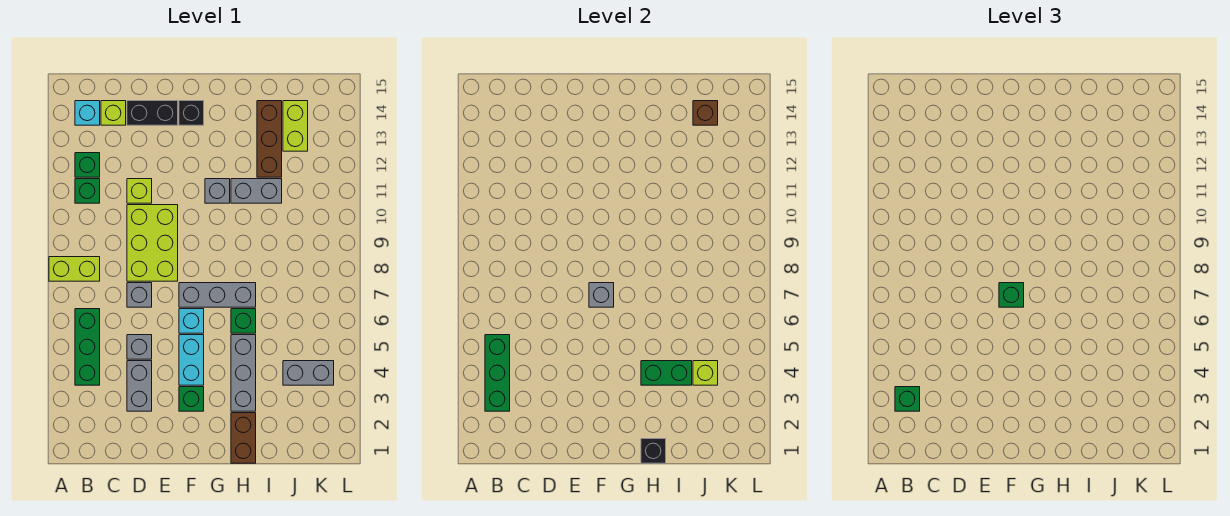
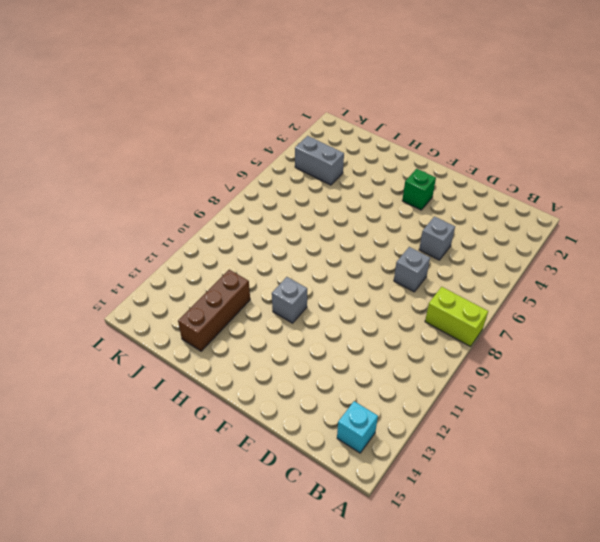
none -> green brick B4:B6 level 1
none -> green brick B11 level 1
none -> green brick B12 level 1
none -> lime brick C14 level 1

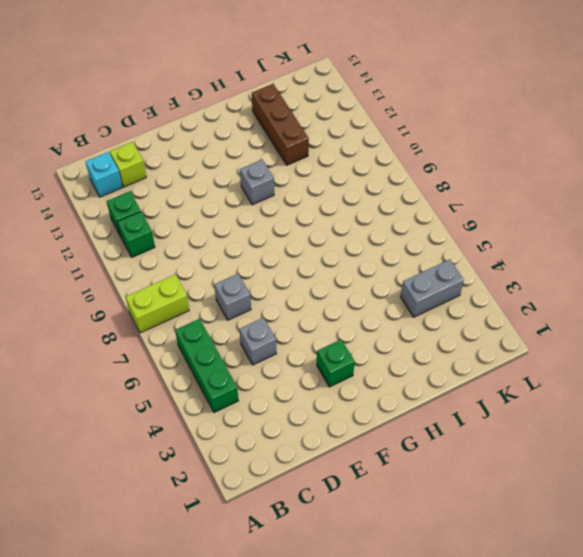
none -> grey brick D3:D4 level 1
none -> lime brick D8:E10 level 1
none -> lime brick D11 level 1
none -> black brick D14:E14 level 1

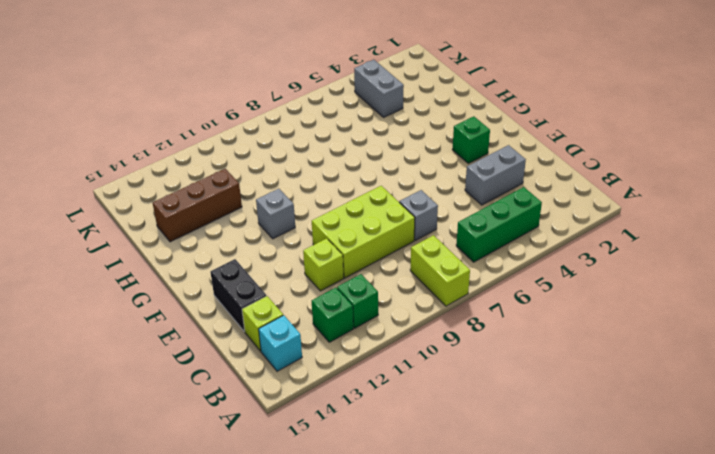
none -> grey brick D5 level 1
none -> cyan brick F4:F5 level 1
none -> cyan brick F6 level 1
none -> grey brick F7:H7 level 1

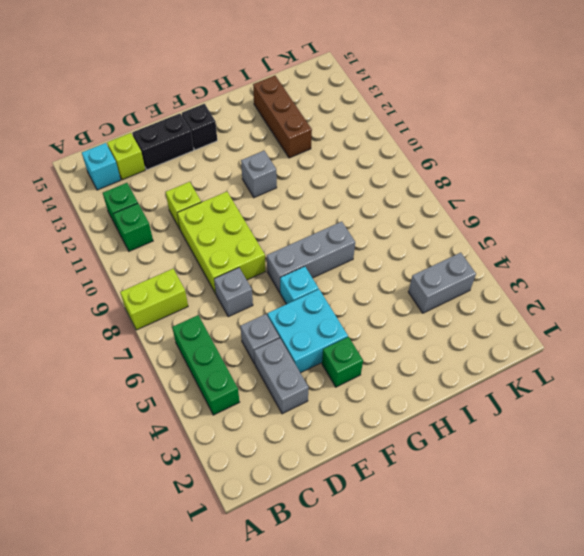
cyan brick E4:F5 level 1 -> cyan brick F4:F5 level 1
none -> brown brick H1:H2 level 1
none -> grey brick H3:H5 level 1
none -> green brick H6 level 1
none -> grey brick H11:I11 level 1

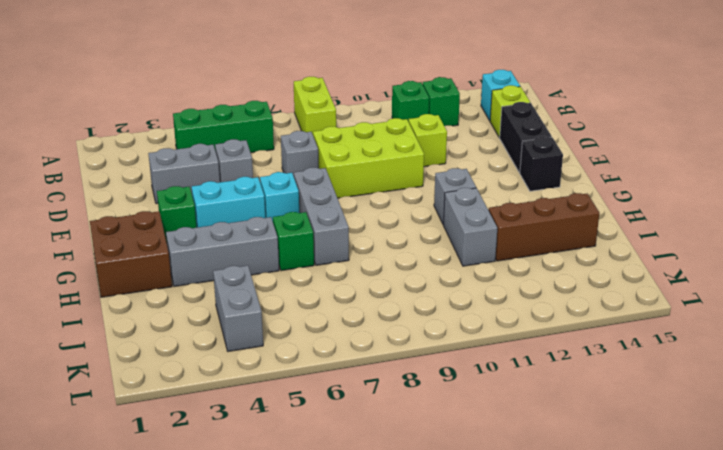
brown brick G1:H2 level 1 -> brown brick H1:H2 level 1
none -> lime brick J13:J14 level 1
none -> green brick B3:B5 level 2
none -> grey brick F7 level 2
none -> black brick H1 level 2

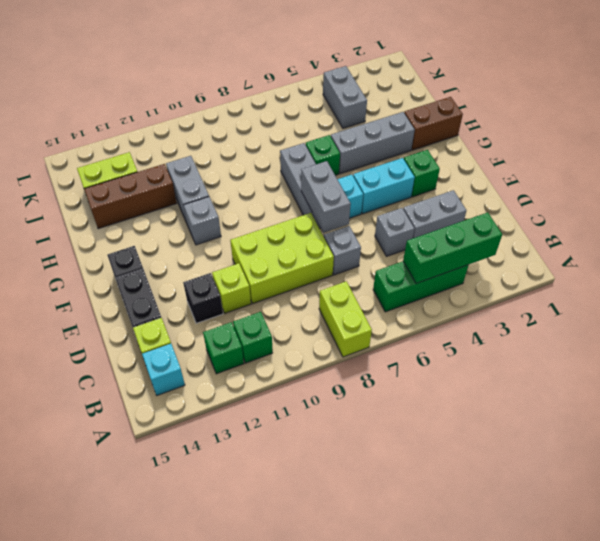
black brick D12 level 1 -> black brick H1 level 2
grey brick E7:F7 level 2 -> grey brick F7 level 2
none -> green brick H4:I4 level 2
none -> lime brick J4 level 2
none -> brown brick J14 level 2
none -> green brick B3 level 3

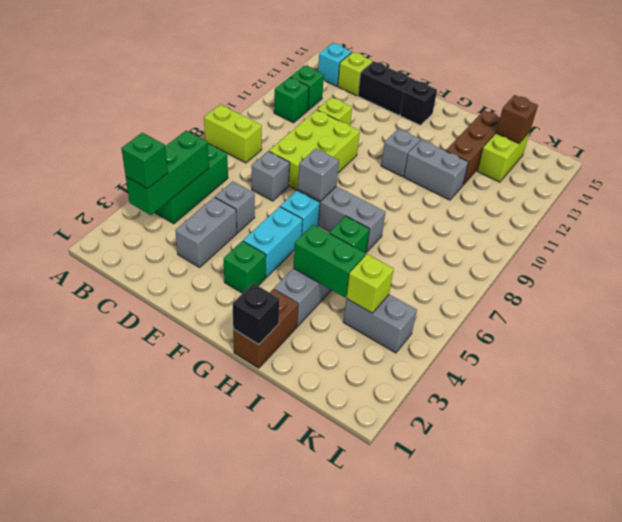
none -> green brick F7 level 3

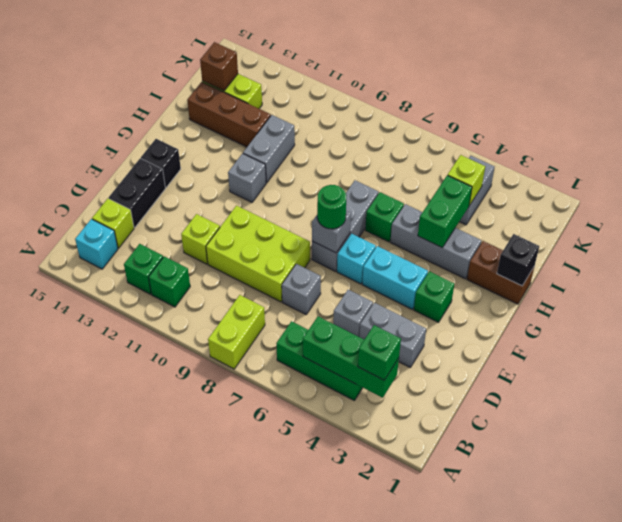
green round brick F7 level 3 -> green brick F7 level 3

